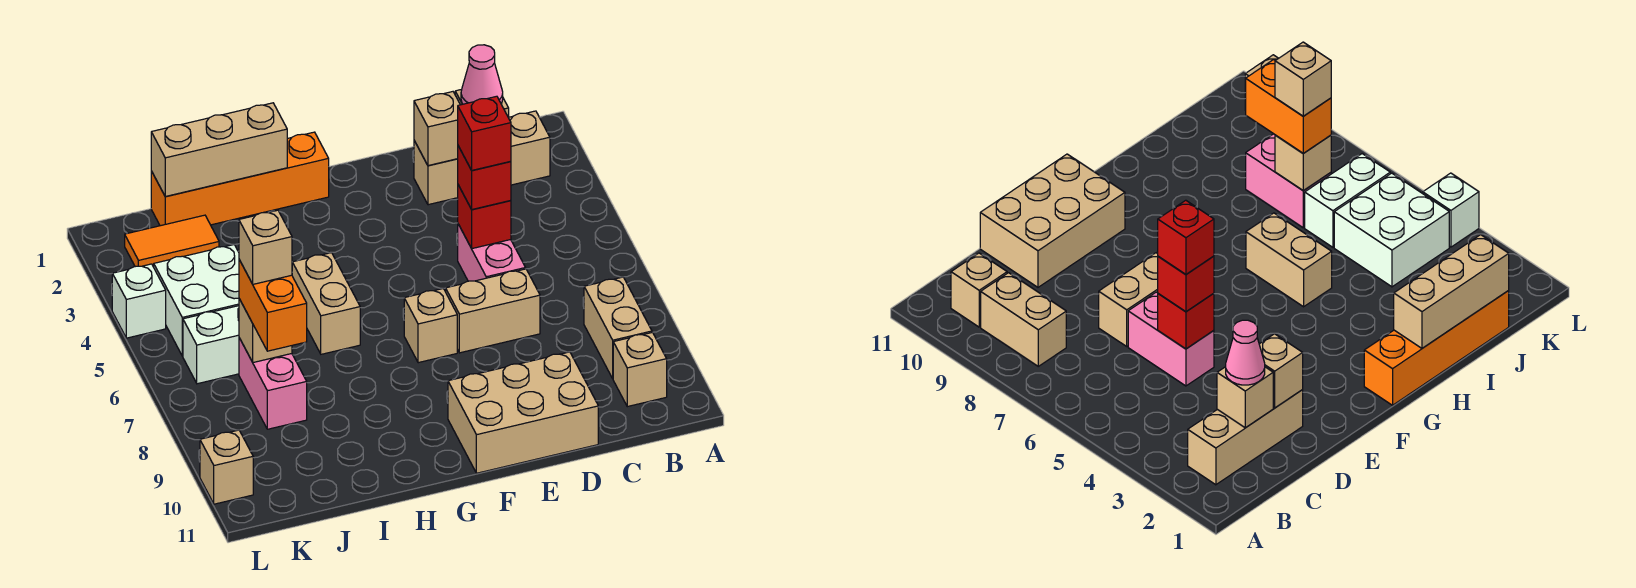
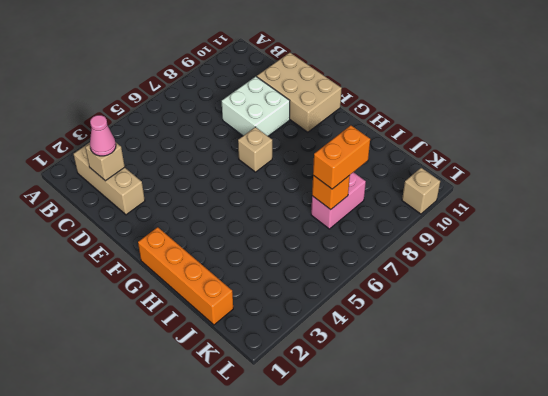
white brick D8:E9 level 1 -> white brick J4:K5 level 1
orange brick J7 level 2 -> tan brick J7 level 2
none -> tan brick B8:B9 level 1
none -> tan brick B10 level 1
none -> pink brick D5:D6 level 1

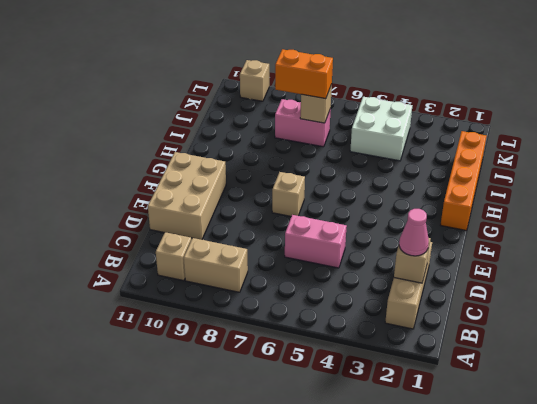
none -> tan brick D7:E7 level 1
none -> tan brick H5:H6 level 1
none -> orange tile J2:K2 level 1

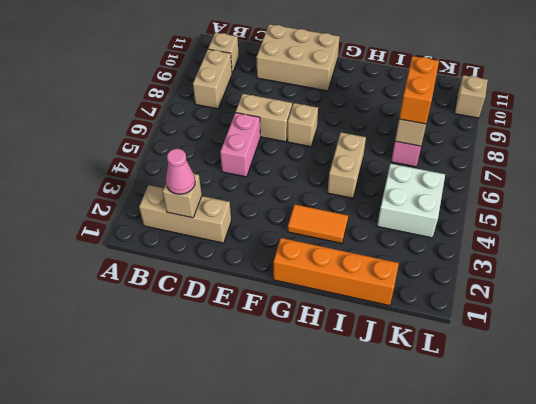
orange tile G3:H3 level 1 -> orange tile J2:K2 level 1
none -> white brick J6:K6 level 1
none -> white brick L4 level 1
none -> tan brick D2 level 2

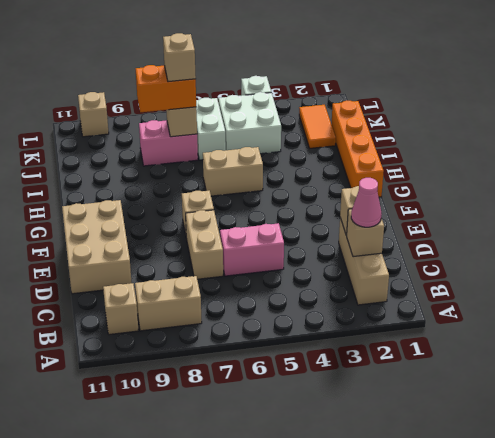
none -> red brick D5 level 2
none -> tan brick H1:J1 level 2
none -> red brick D5 level 3

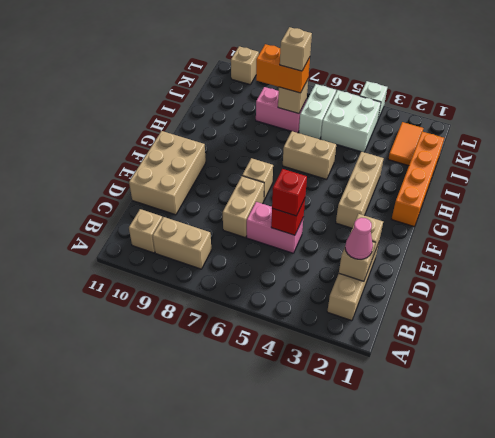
tan brick F3:H3 level 1 -> tan brick H1:J1 level 2
none -> red brick D5 level 4

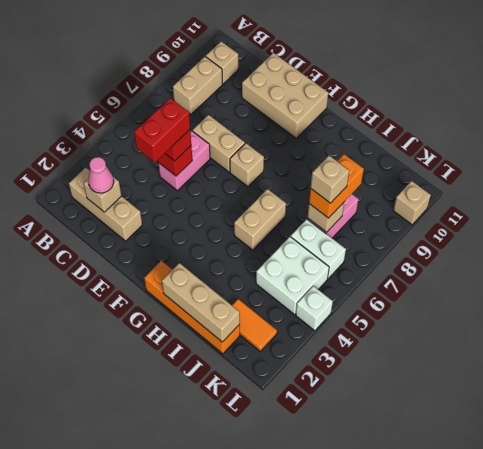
red brick D4:D5 level 4 -> red brick D5 level 4
none -> tan brick D2 level 2

